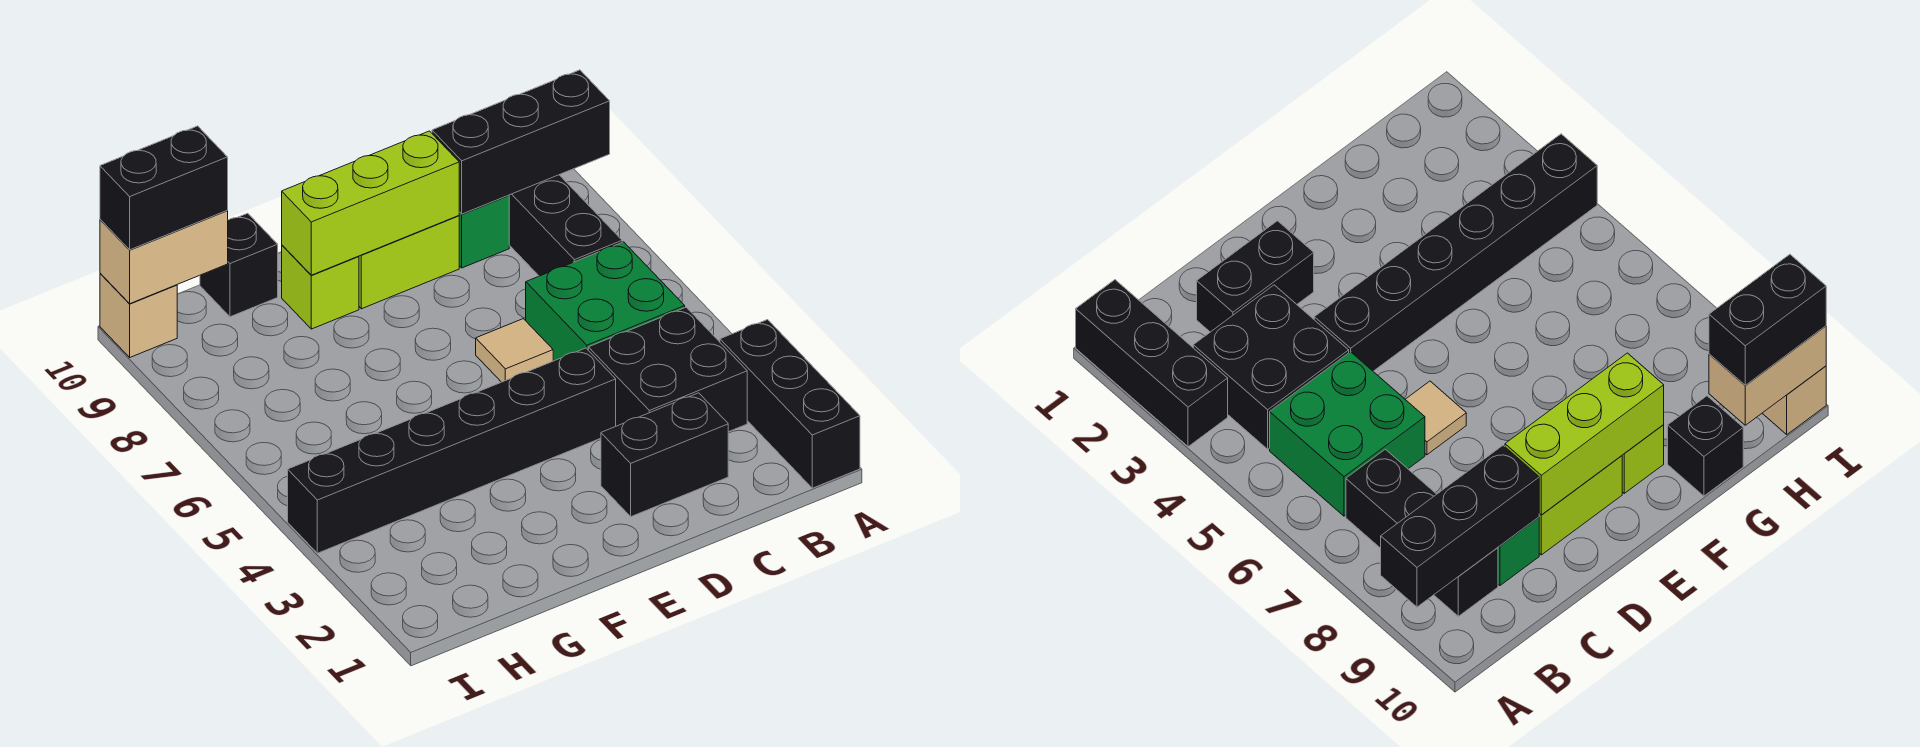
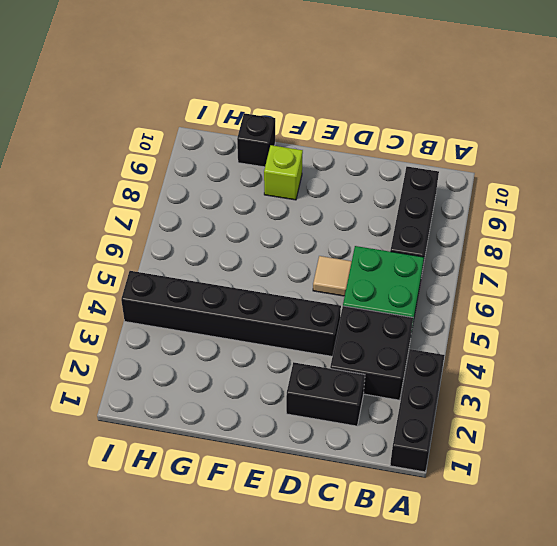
none -> green brick C9 level 1
none -> lime brick D9:E9 level 1
none -> tan brick I10 level 1

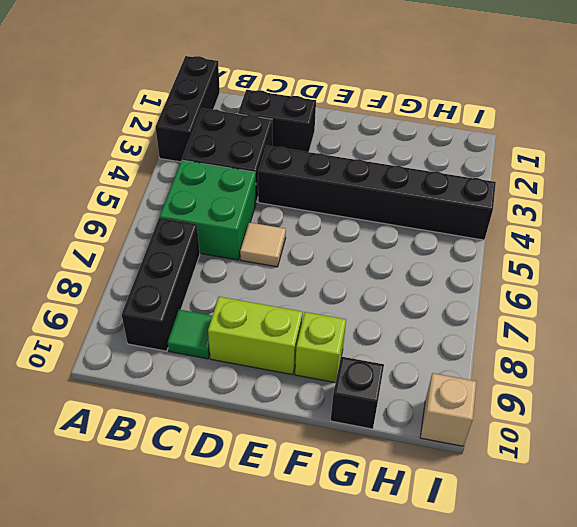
green tile C9 level 1 -> green brick C9 level 1
none -> black brick A9:C9 level 2
none -> lime brick D9:F9 level 2
none -> tan brick H10:I10 level 2

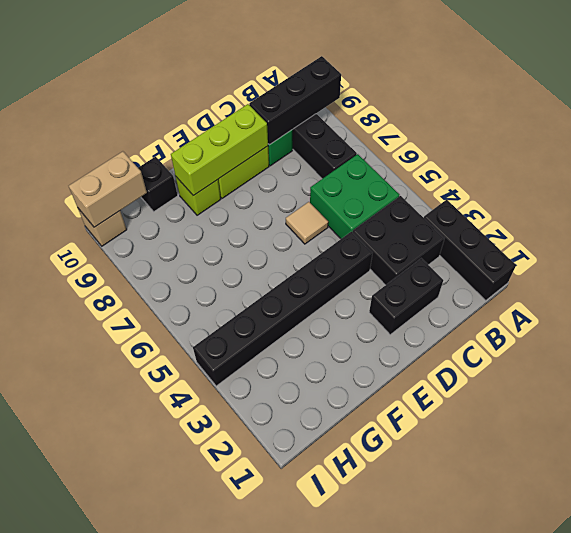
none -> black brick H10:I10 level 3

